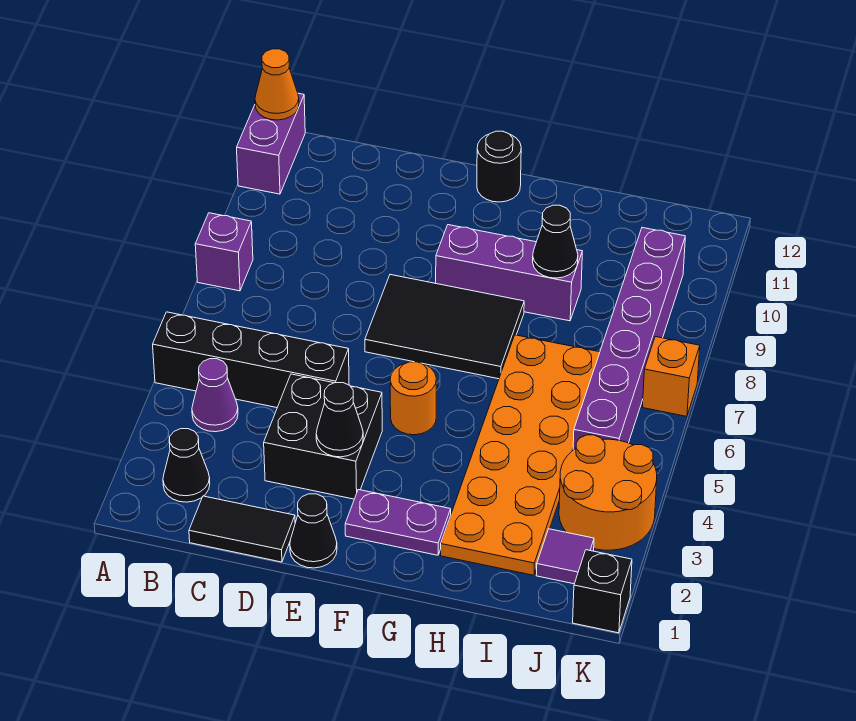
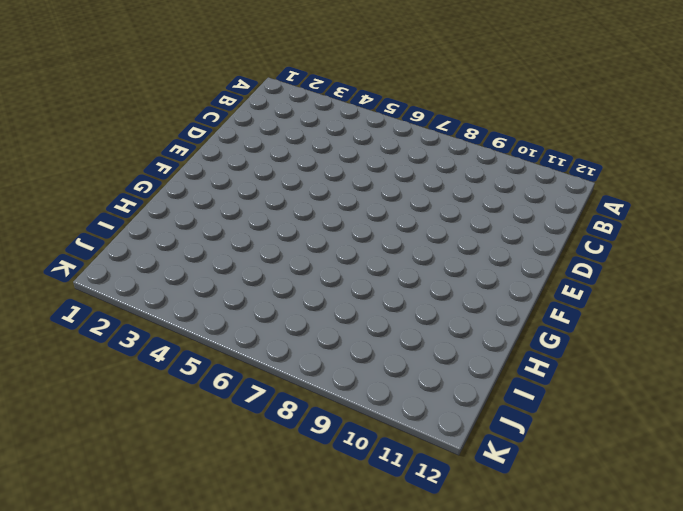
none -> black brick A5:D5 level 1
none -> purple brick A8 level 1
none -> purple brick A11:A12 level 1

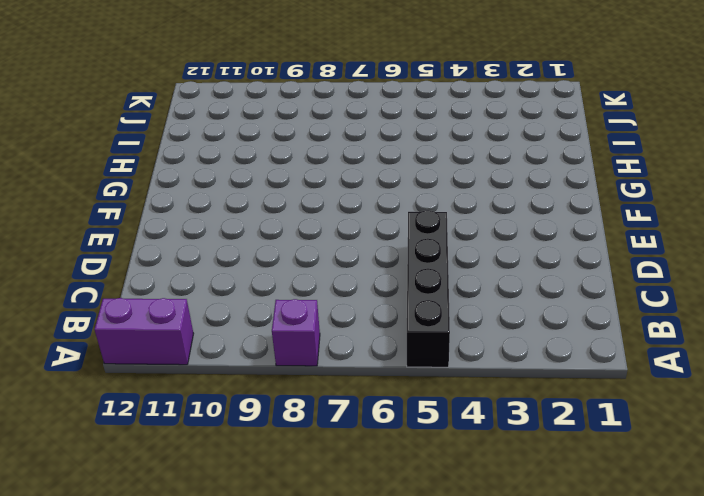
none -> black cone B2 level 1
none -> purple cone B4 level 1
none -> black tile C1:D1 level 1

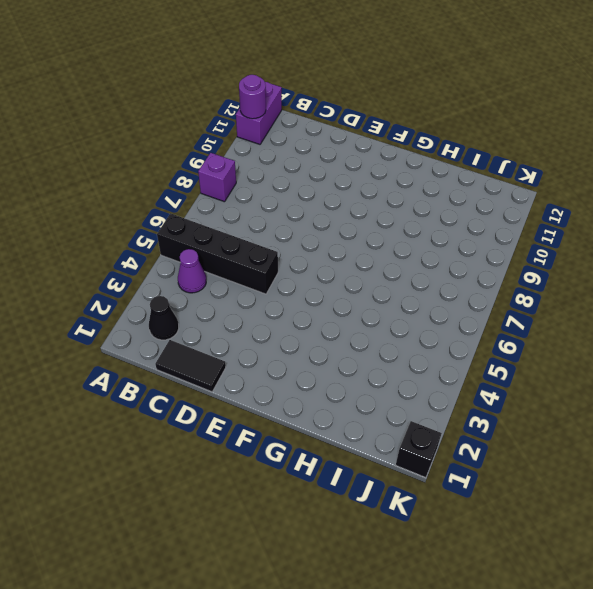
purple round brick A11 level 2 -> none
none -> black brick D3:E4 level 1
none -> black cone E1 level 1
none -> black tile E7:G8 level 1

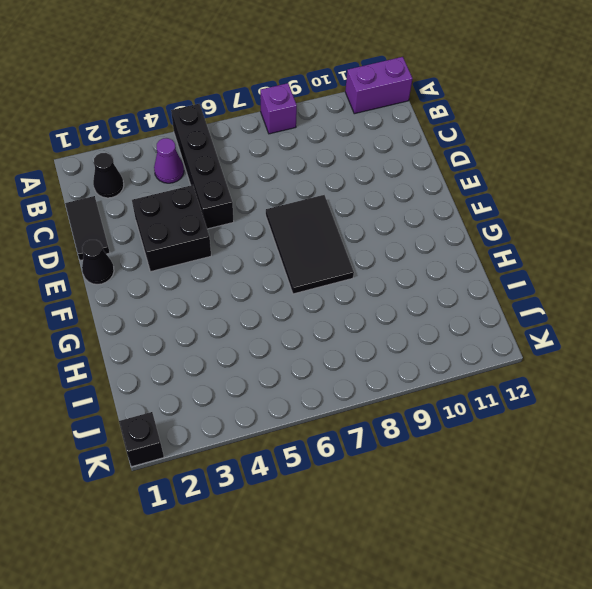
none -> purple plate F2:G2 level 1
none -> orange round brick F5 level 1
none -> purple brick F9:H9 level 1

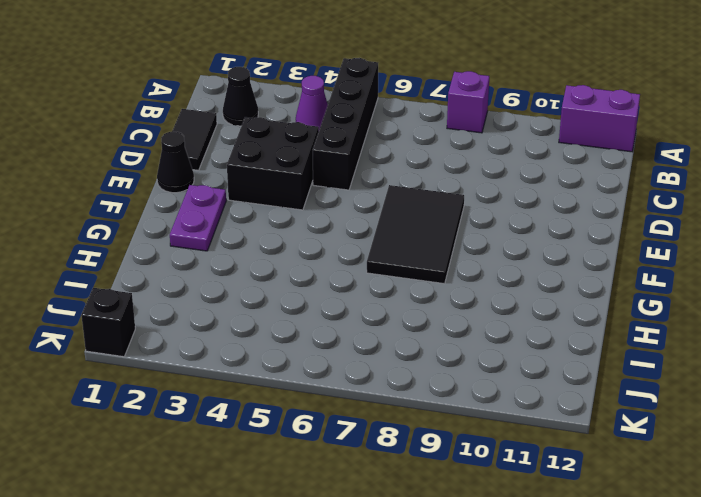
none -> orange round brick F5 level 1
none -> purple brick F9:H9 level 1
none -> black round brick F12 level 1

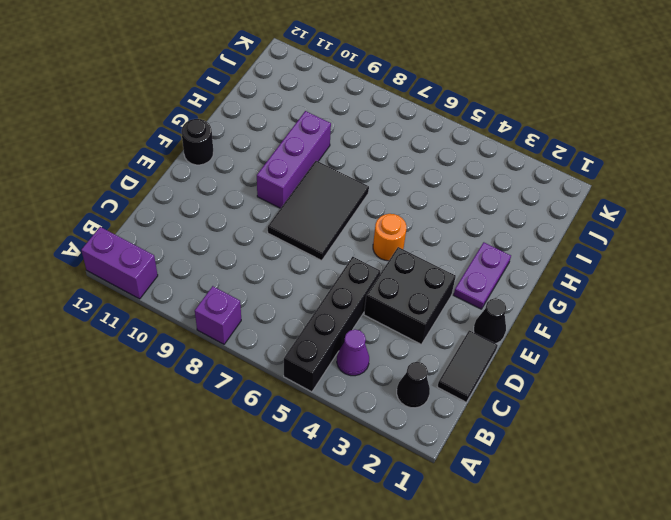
none -> orange plate H2:I7 level 1
none -> purple tile J2 level 1
none -> orange round brick J3:K4 level 1

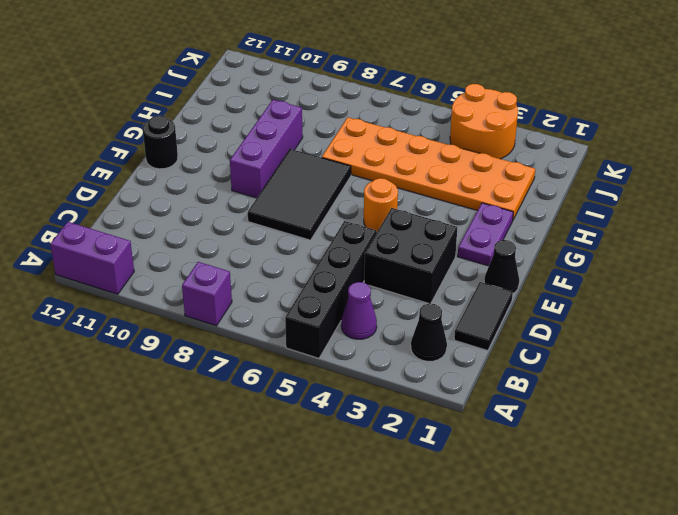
none -> purple tile J2 level 1
none -> purple brick J5:J10 level 1
none -> black brick K1 level 1

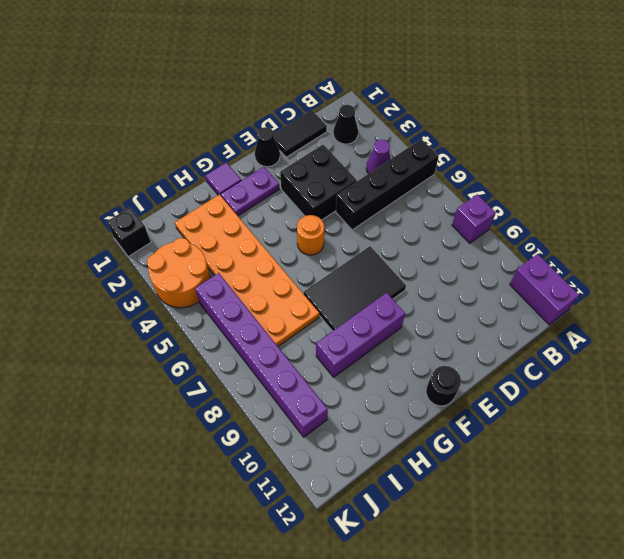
purple tile G1 level 1 -> purple tile J2 level 1
none -> orange brick K7 level 1
none -> orange cone A12 level 2
none -> black cone E3 level 2

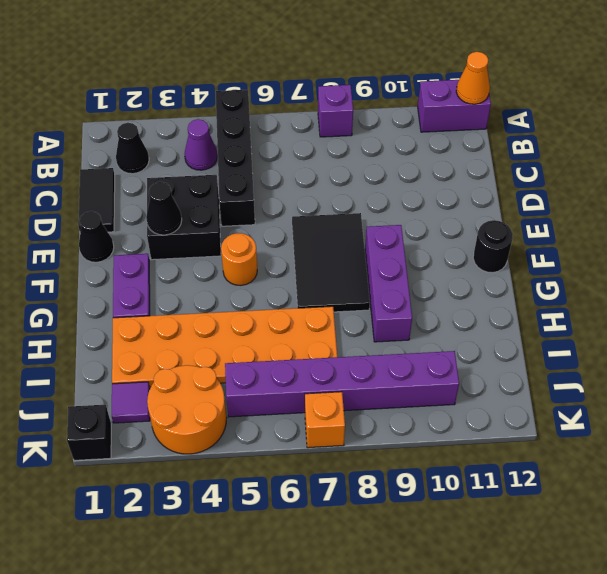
none -> black cone H9 level 2

